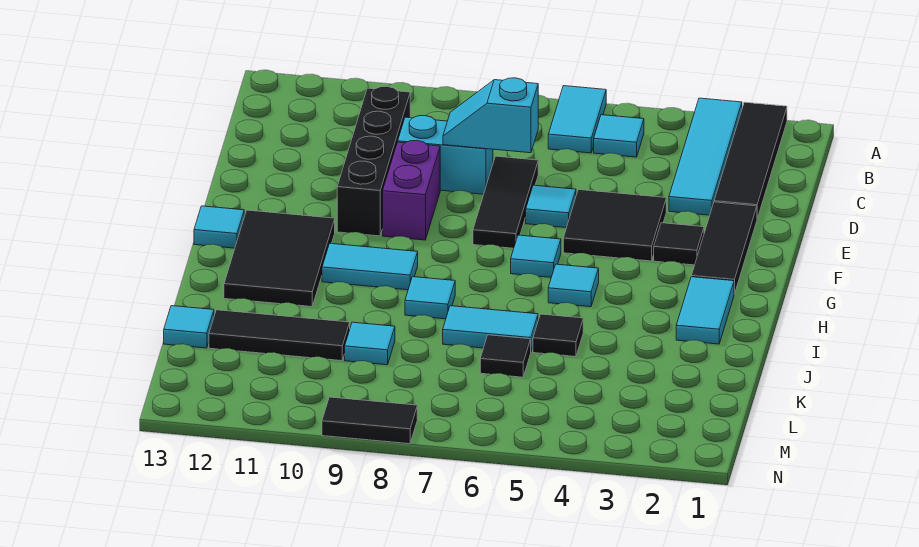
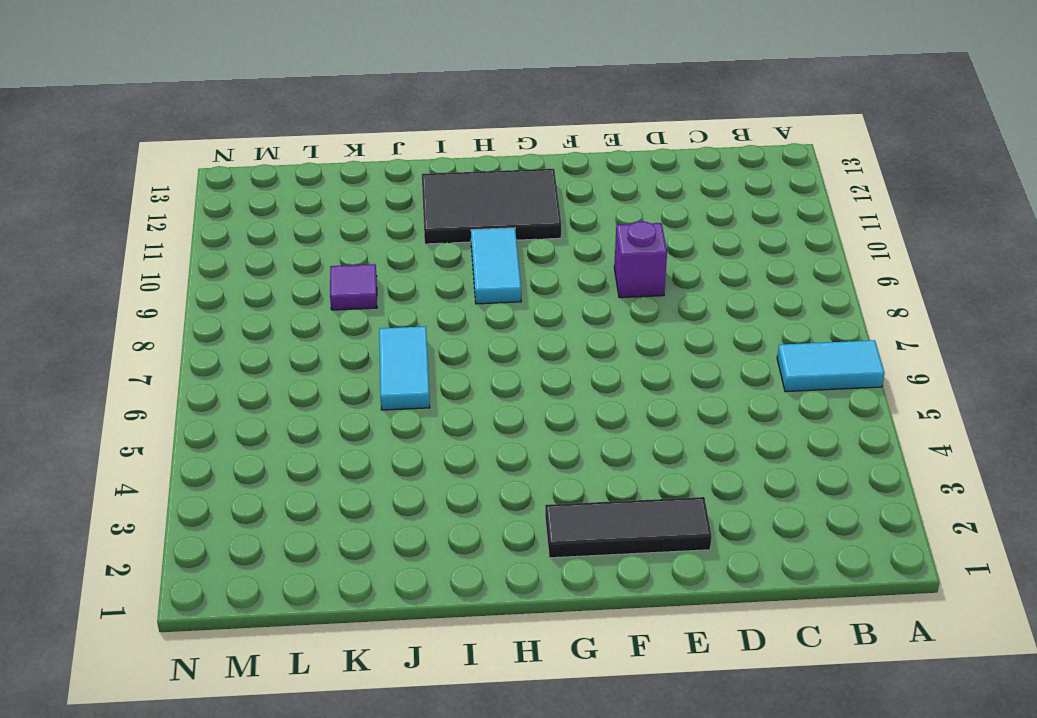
purple brick E9 level 1 -> purple brick E9:F9 level 1
purple tile K9 level 1 -> cyan tile K9 level 1
none -> black tile A2:D2 level 1
none -> cyan tile A3:D3 level 1
none -> cyan tile B5 level 1

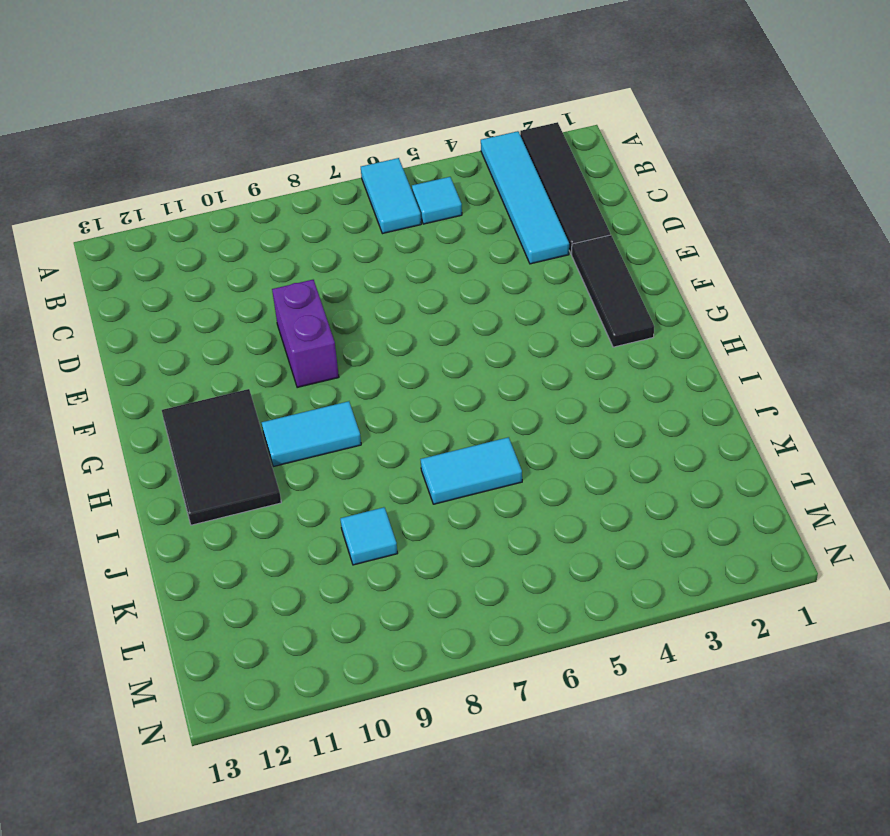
none -> black brick C10:F10 level 1
none -> black tile D7:F7 level 1
none -> cyan brick D8:D9 level 1

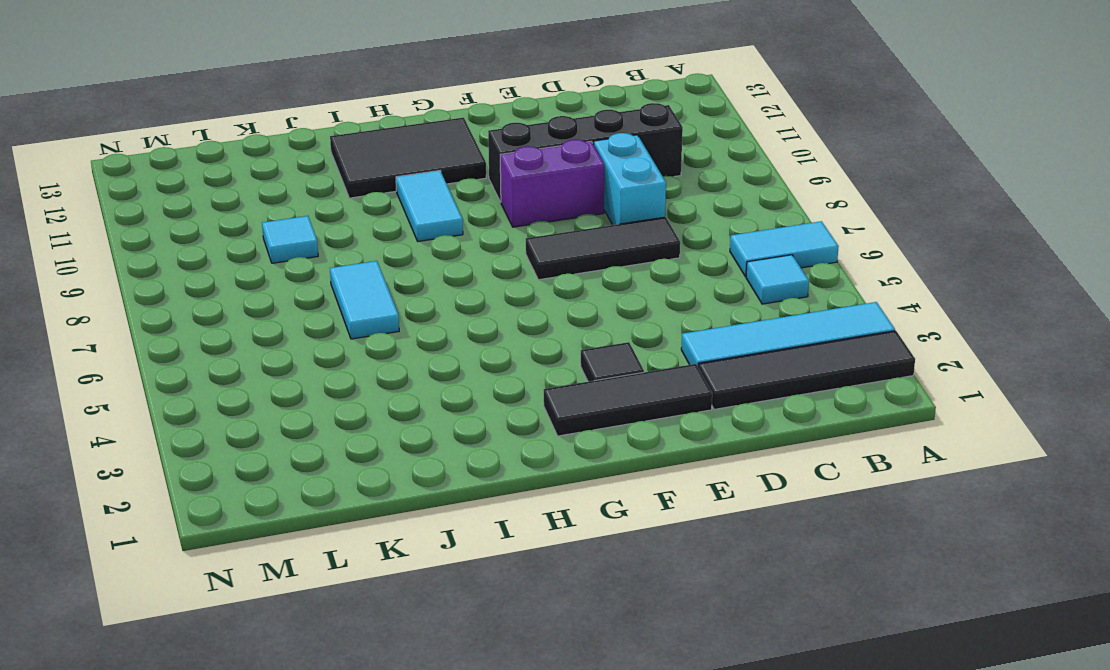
none -> black tile E4:F5 level 1
none -> cyan tile E6 level 1
none -> cyan tile G6 level 1

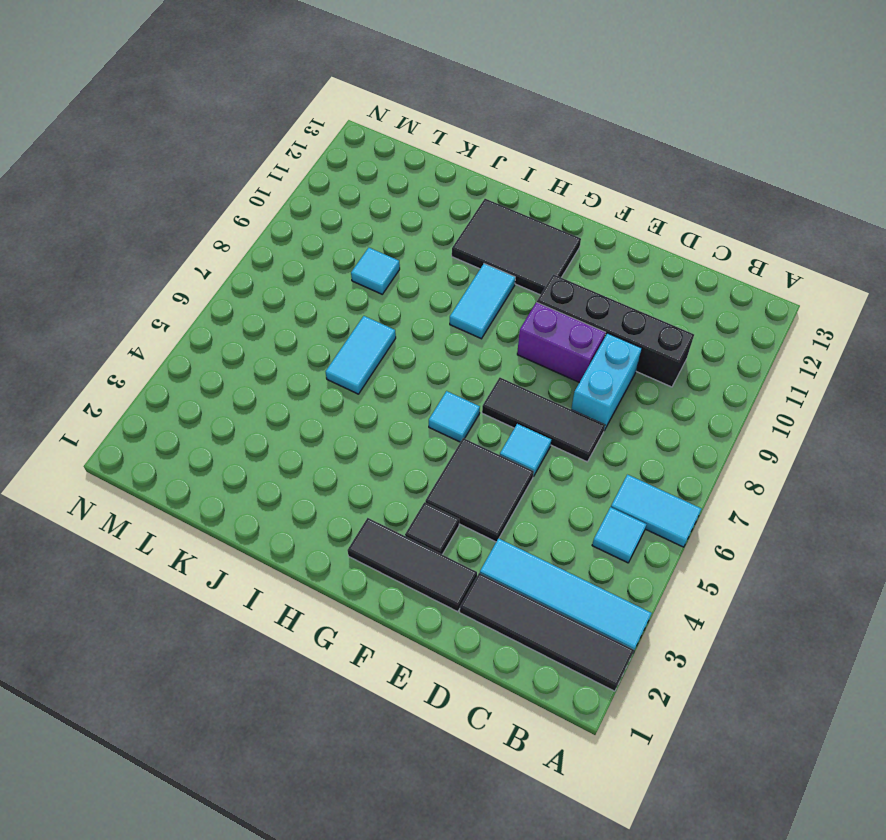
none -> cyan tile G13 level 1
none -> cyan tile H2:I2 level 1
none -> cyan tile H5 level 1

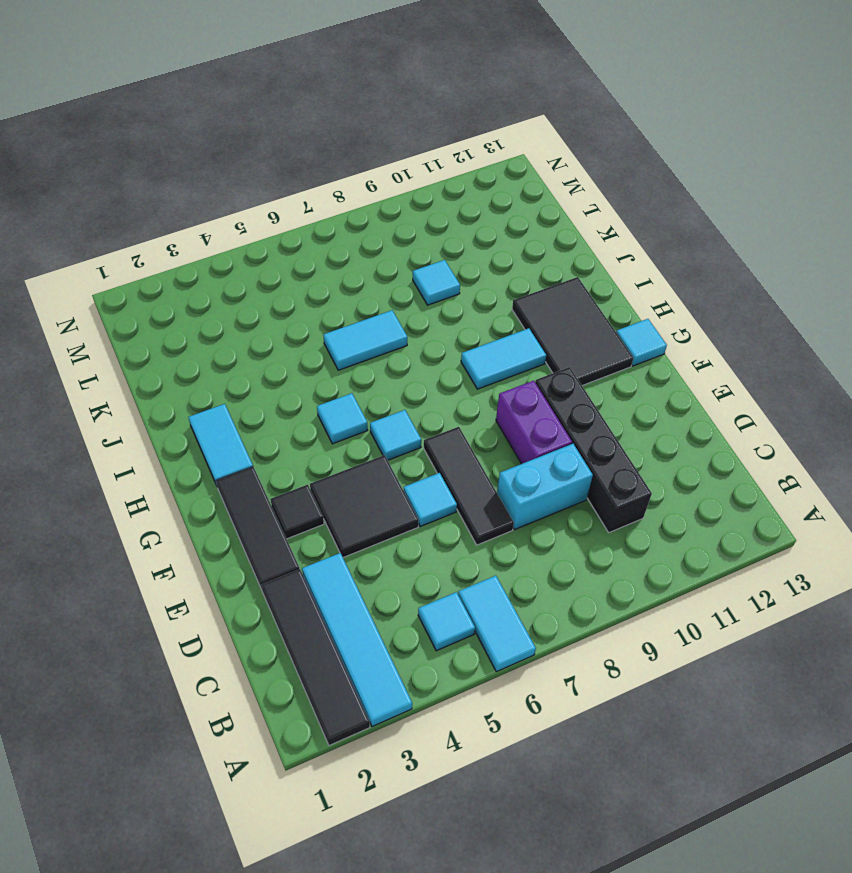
none -> cyan tile I8 level 1
none -> black tile J5 level 1
none -> black tile K6 level 1

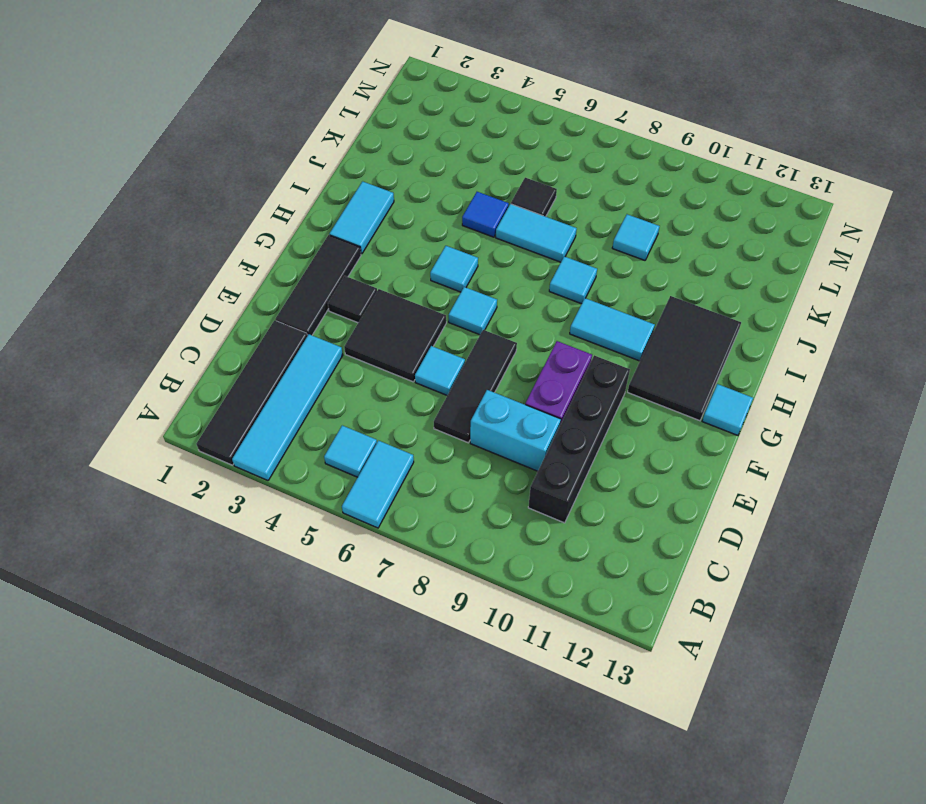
blue tile J5 level 1 -> black tile J5 level 1
none -> black tile K10:K12 level 1
none -> cyan tile K13 level 1
none -> black tile N8:N9 level 1

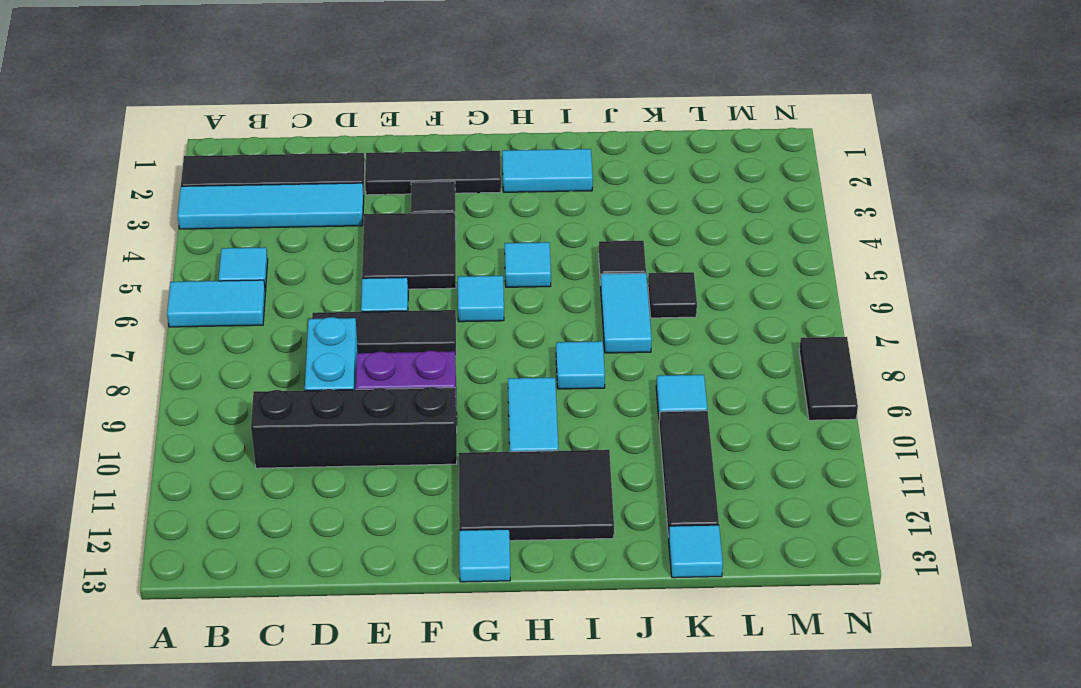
none -> cyan slope D7:D8 level 2 top 7

